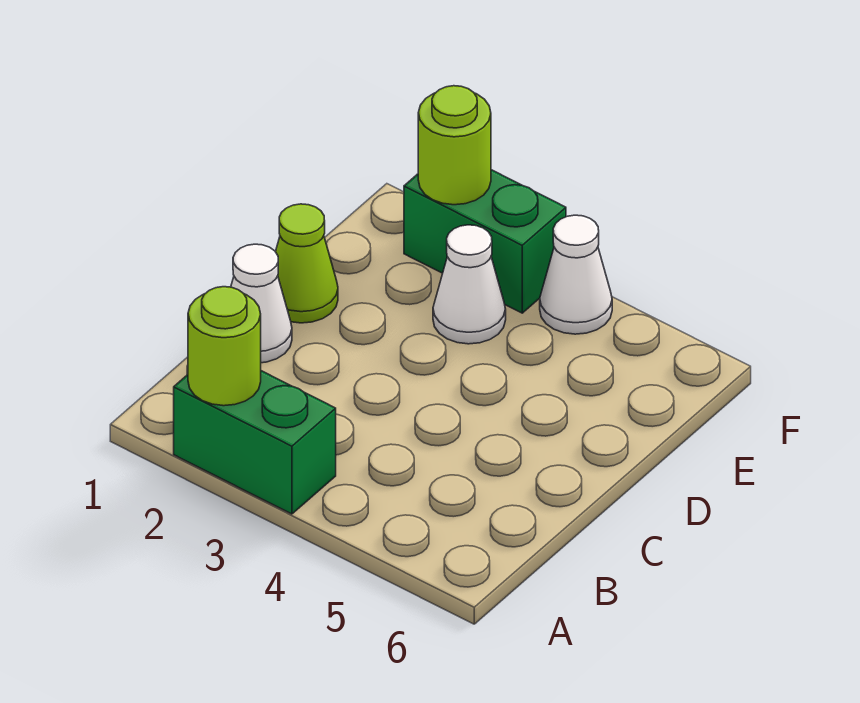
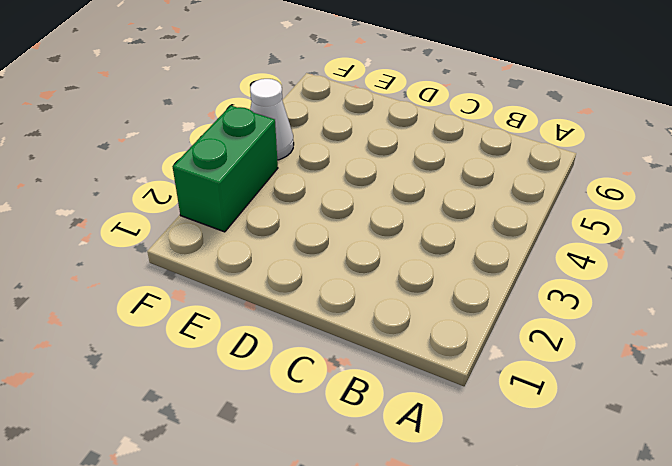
none -> green brick A2:A3 level 1
none -> white cone C1 level 1

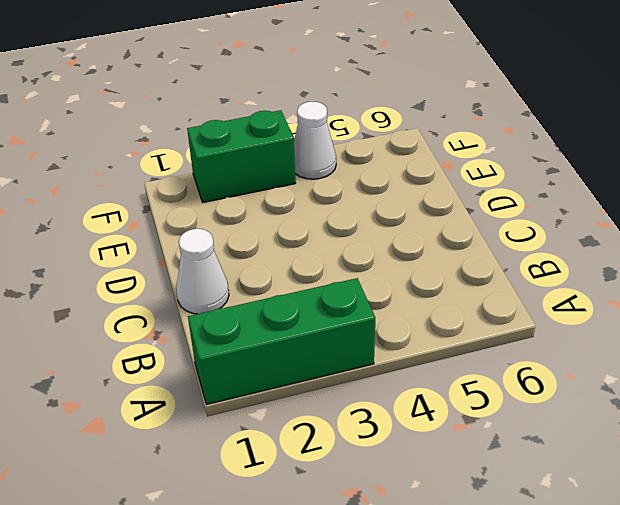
green brick A1:A3 level 1 -> green brick A2:A3 level 1
none -> lime cone D1 level 1
none -> white cone E3 level 1

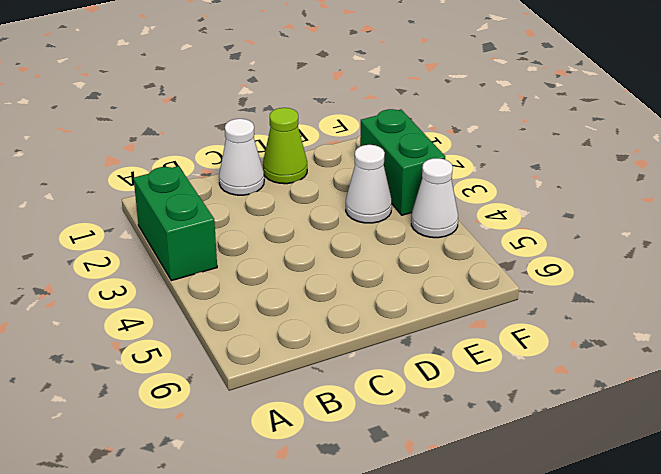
none -> lime round brick A2 level 2
none -> lime round brick F2 level 2

